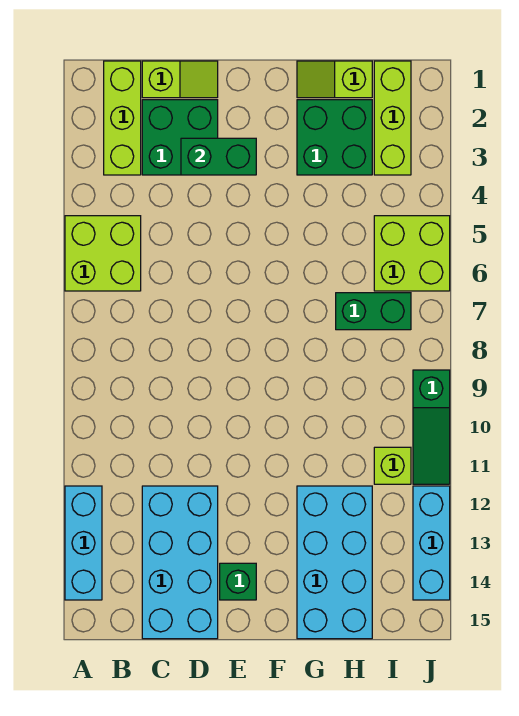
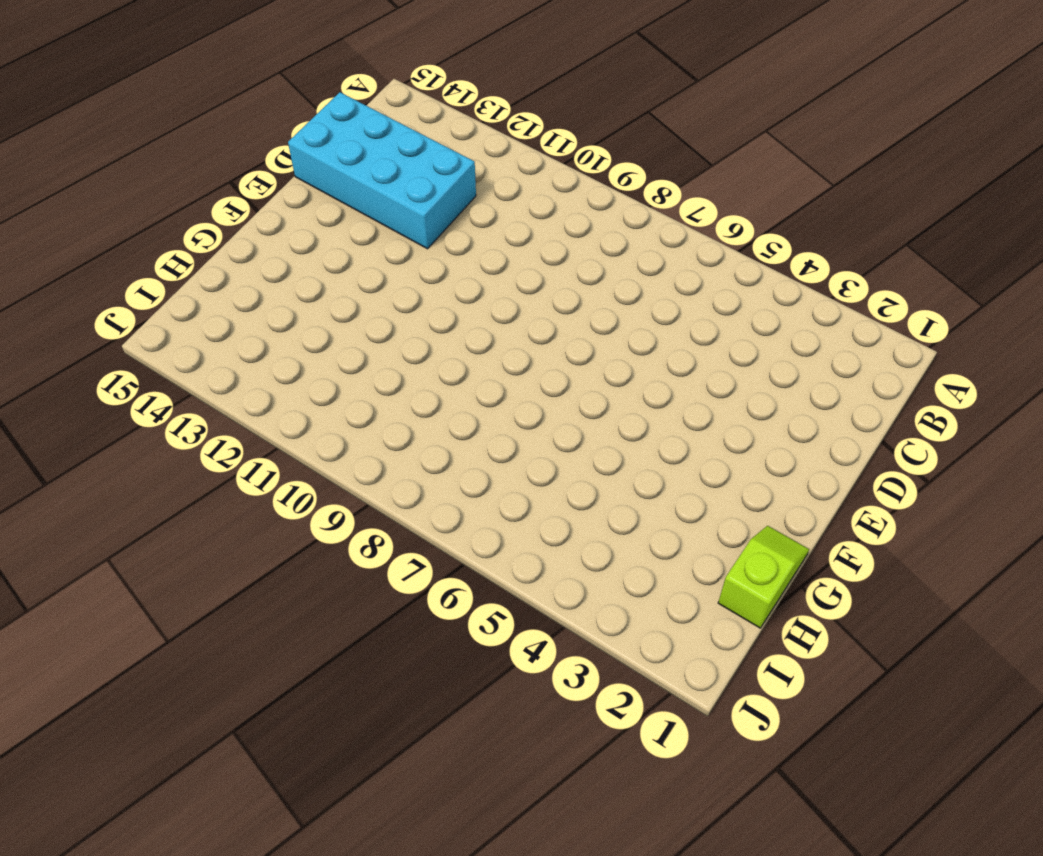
none -> lime brick A5:B6 level 1
none -> cyan brick A12:A14 level 1
none -> lime brick B1:B3 level 1

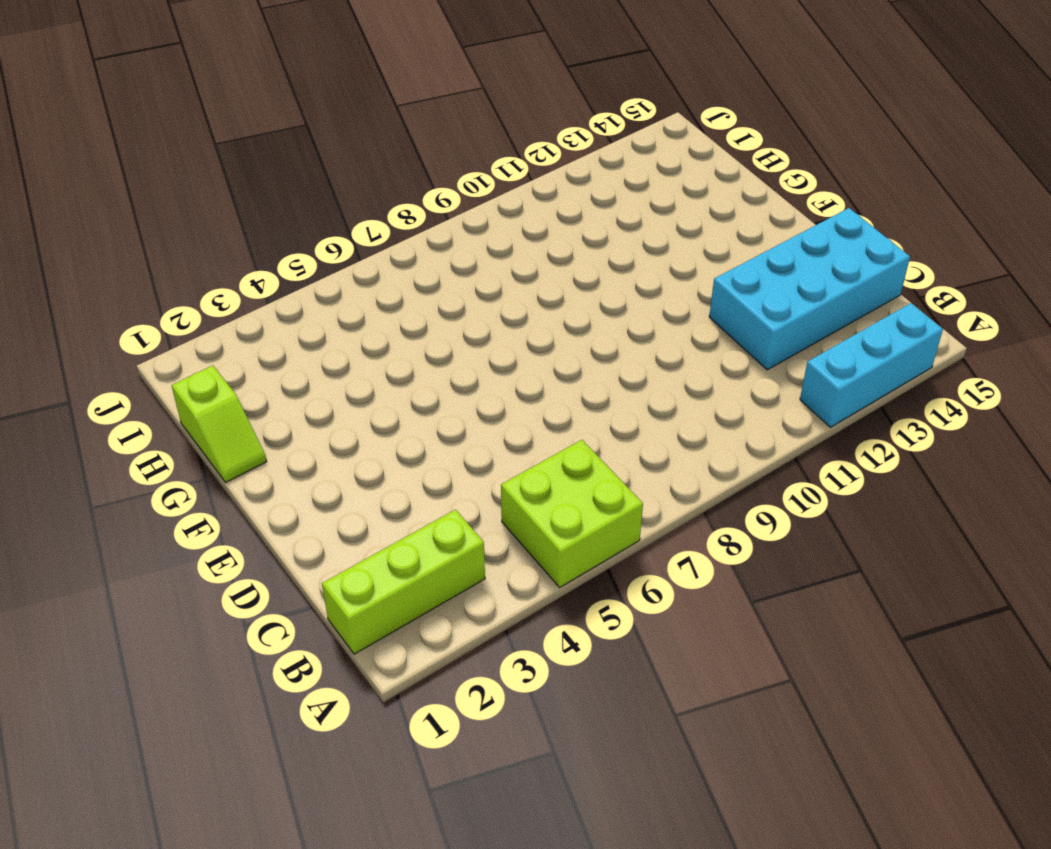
none -> lime slope C1:D1 level 1 top C
none -> green brick C2:D3 level 1
none -> green brick E14 level 1

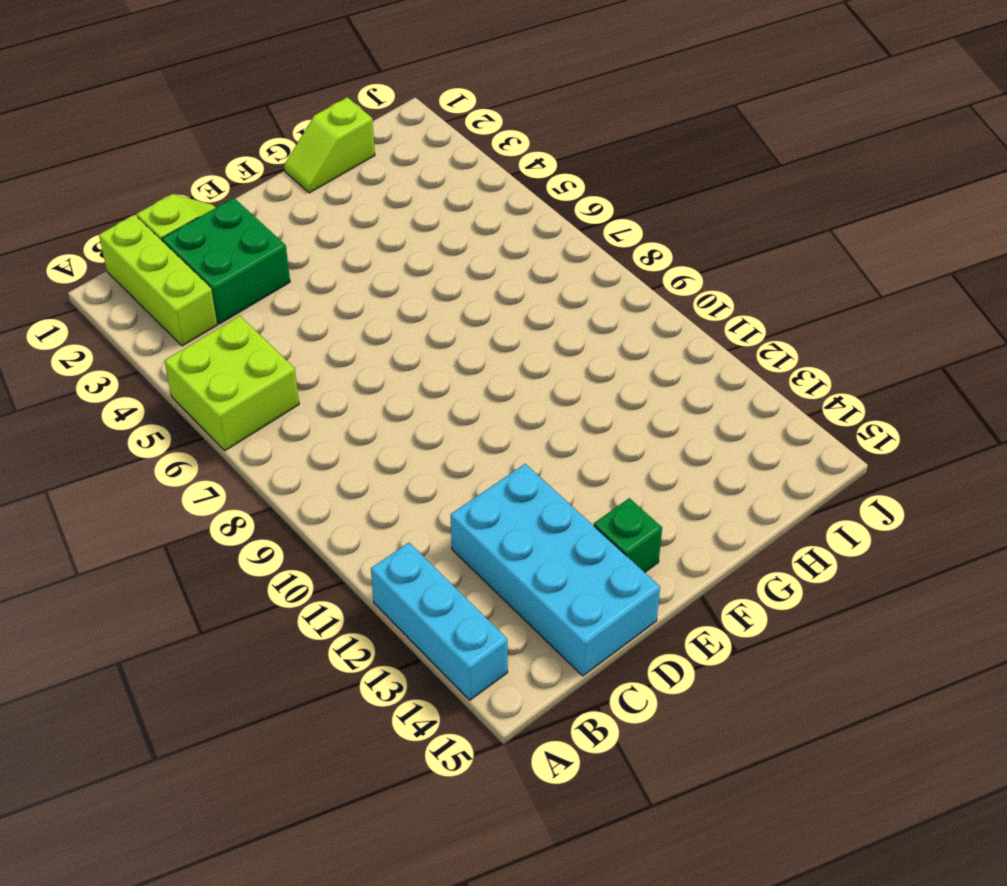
none -> green brick G2:H3 level 1
none -> cyan brick G12:H15 level 1
none -> green brick H7:I7 level 1

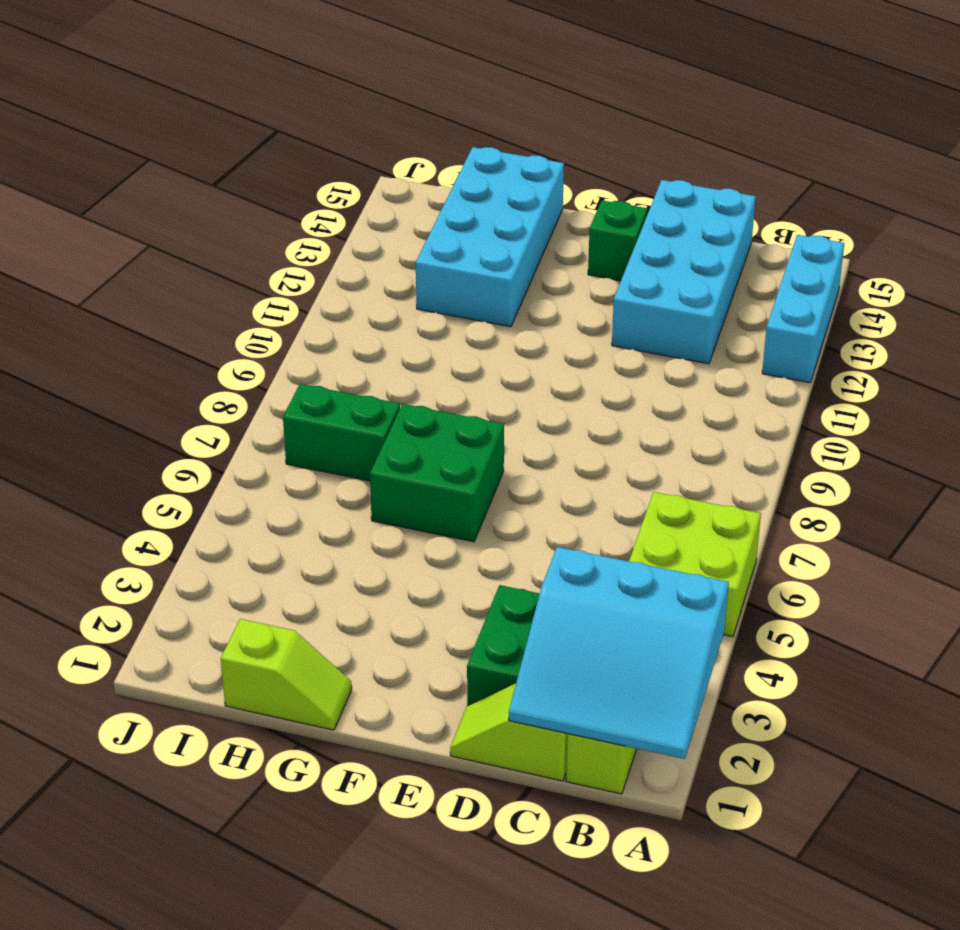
cyan slope A1:C3 level 2 top 3 -> none
green brick F6:G7 level 1 -> green brick G2:H3 level 1
none -> lime brick I1:I3 level 1
none -> lime brick I5:J6 level 1
none -> lime brick I11 level 1

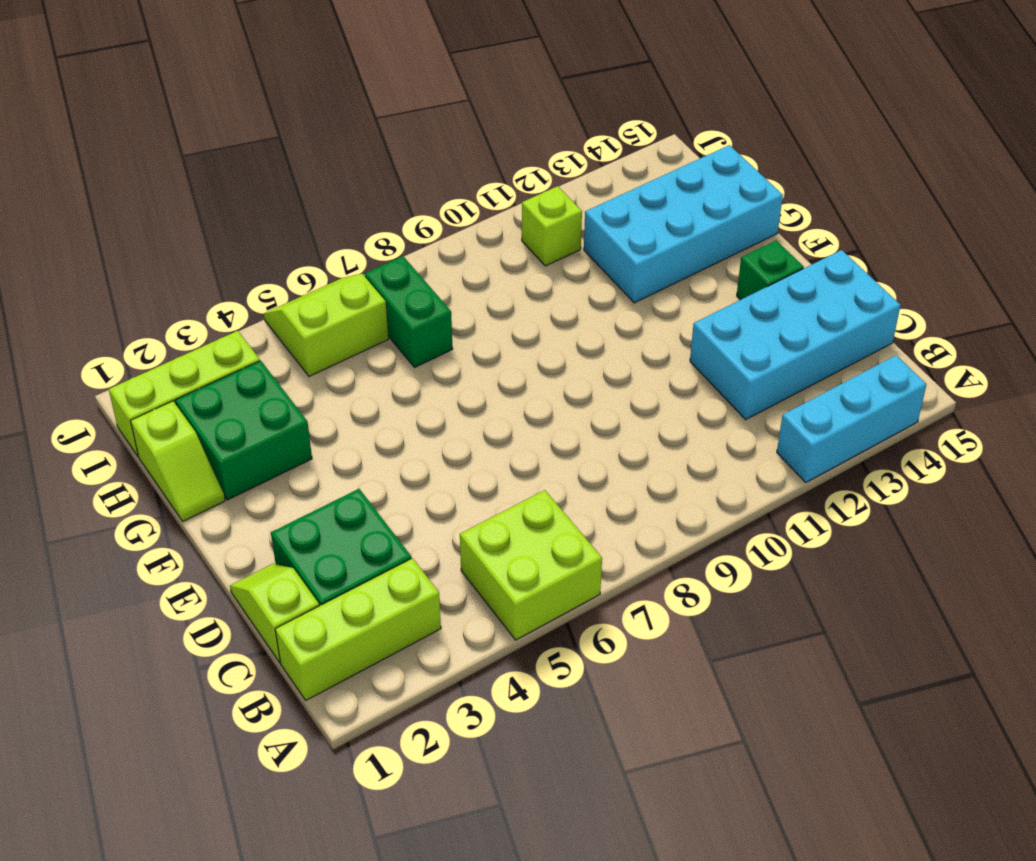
lime slope I5:J6 level 1 top I -> lime brick I5:J6 level 1
none -> green slope J9:J11 level 1 top 9
none -> cyan brick J12:J14 level 1
none -> green brick D3:E3 level 2

